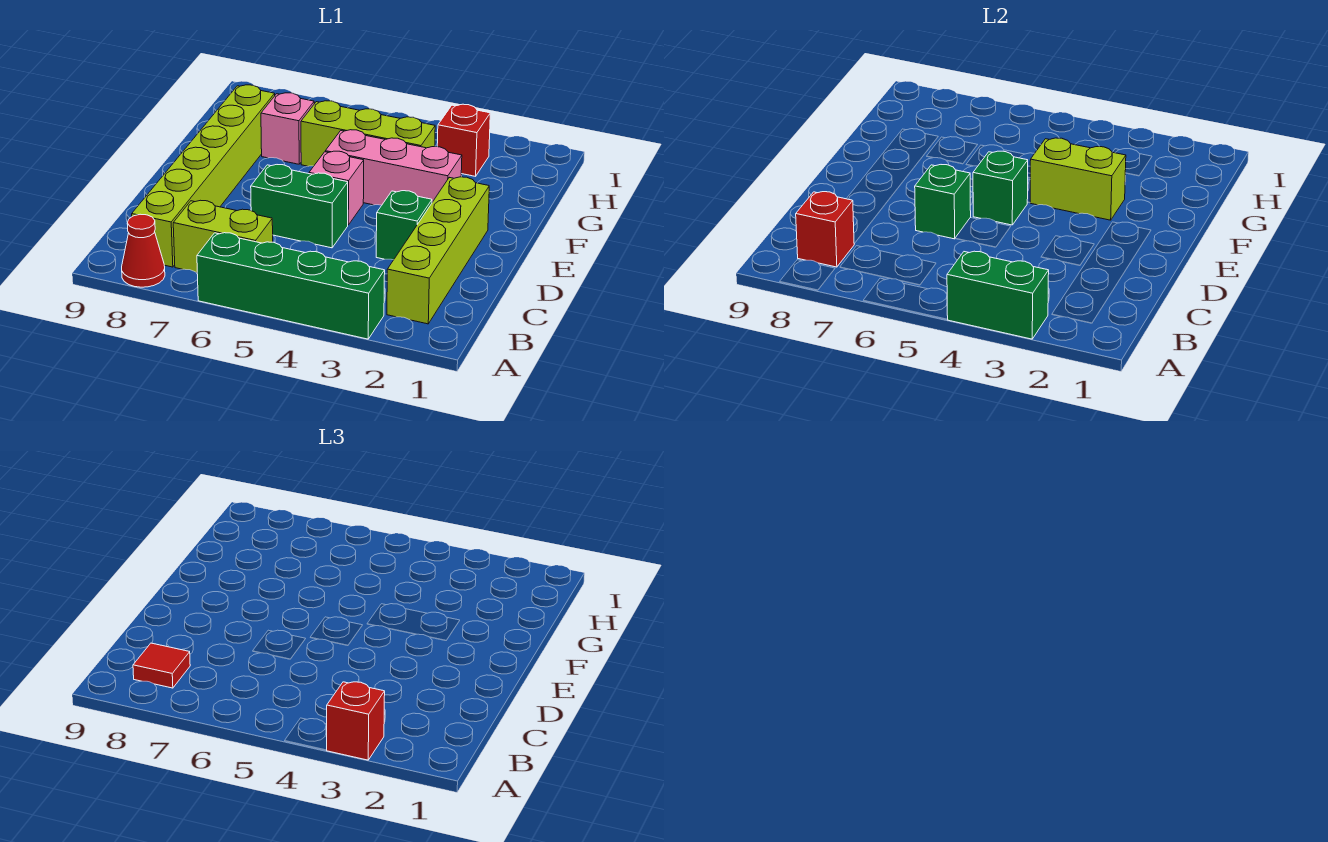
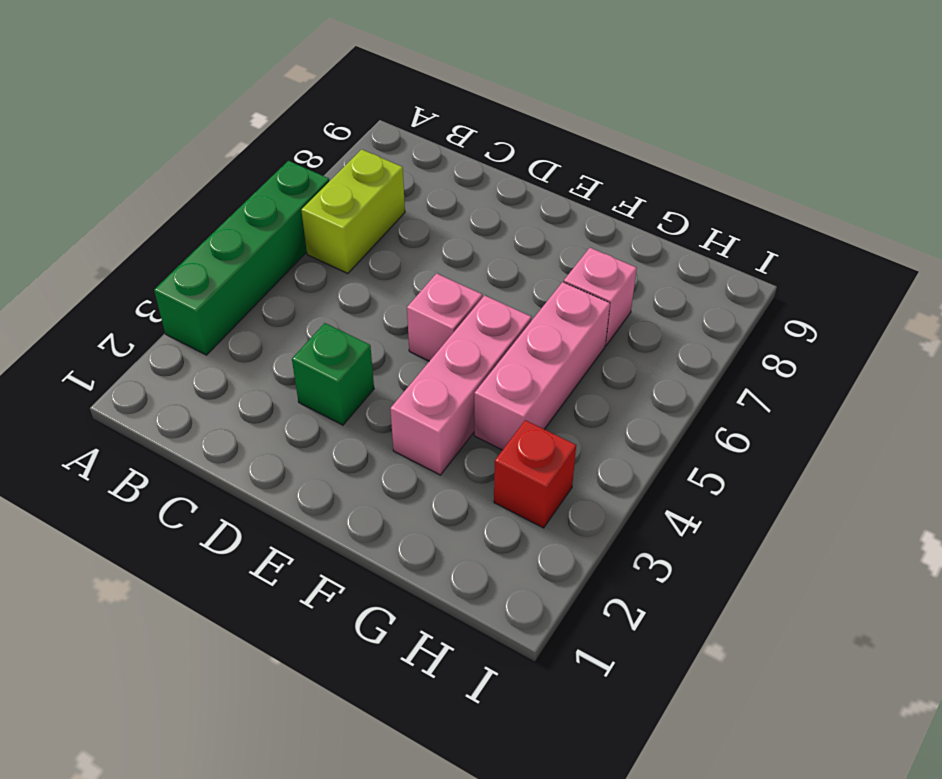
pink brick G4:G6 level 1 -> lime brick G4:G6 level 1
none -> red cone A8 level 1
none -> lime brick B2:E2 level 1
none -> lime brick B8:G8 level 1

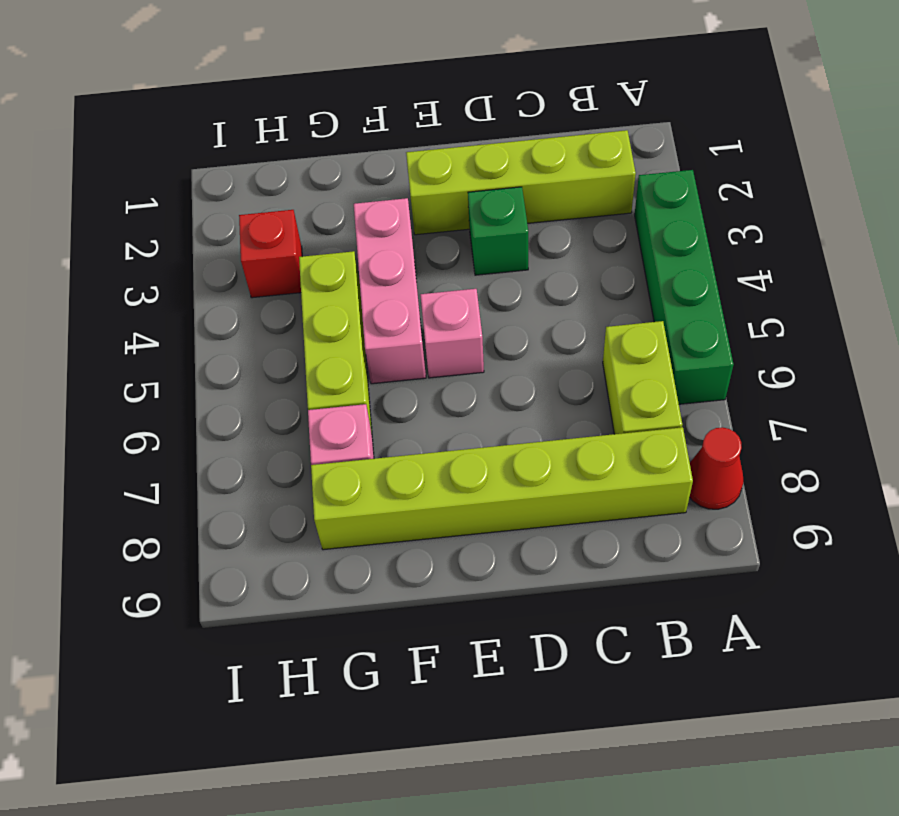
none -> green brick D5:D6 level 1
none -> green brick A3:A4 level 2
none -> red brick B8 level 2

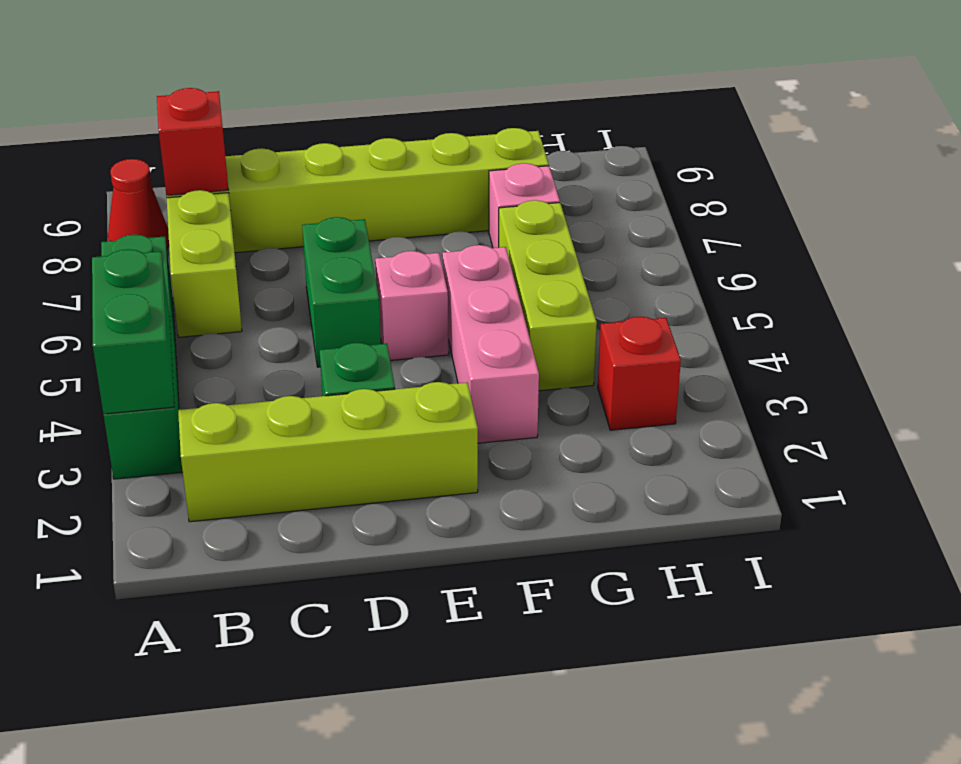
none -> green brick D6 level 2
none -> green brick E5 level 2
none -> lime brick F3:F4 level 2

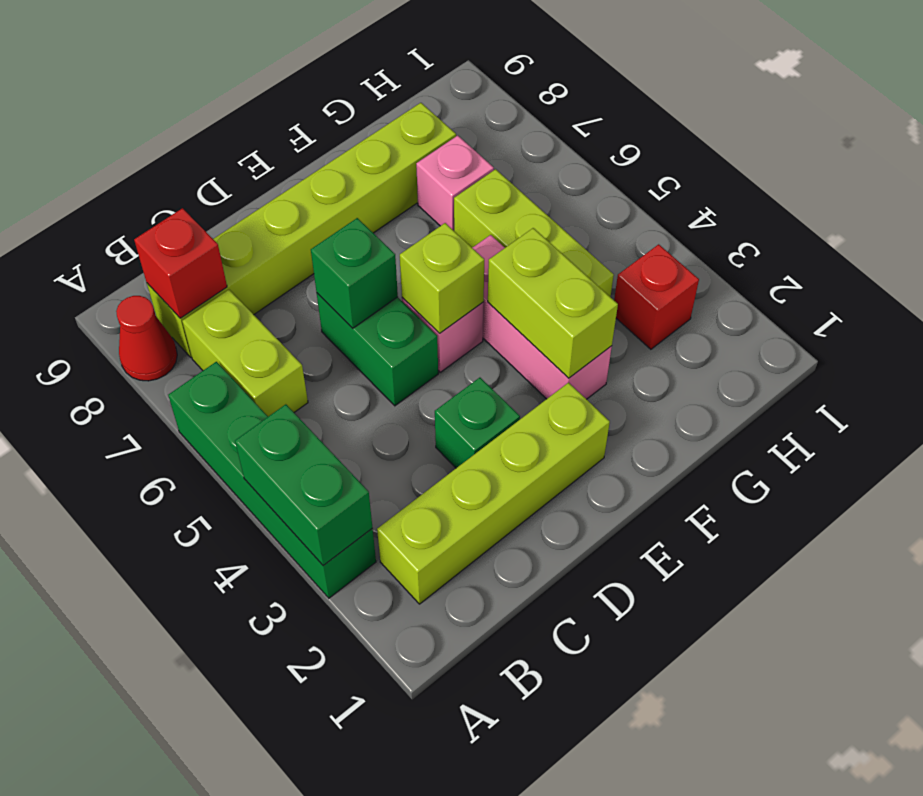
lime brick E5 level 2 -> green brick E5 level 2
none -> red brick A3 level 3
none -> red tile B8 level 3

